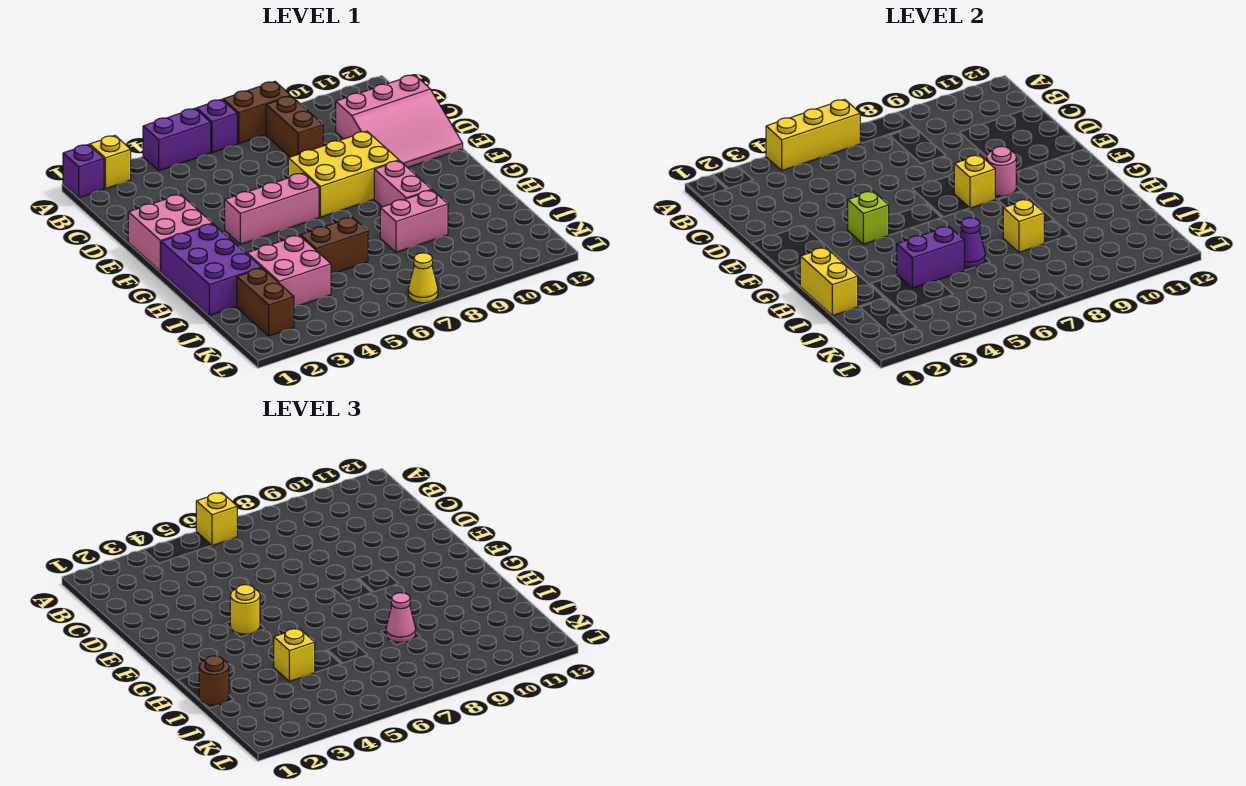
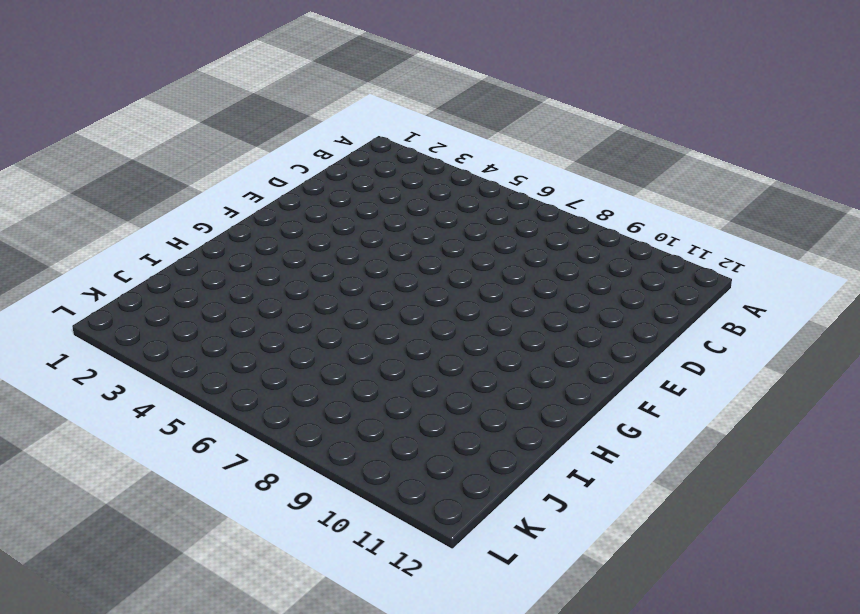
none -> purple brick A1 level 1
none -> yellow brick A2 level 1
none -> purple brick A4:A5 level 1
none -> purple brick A6 level 1

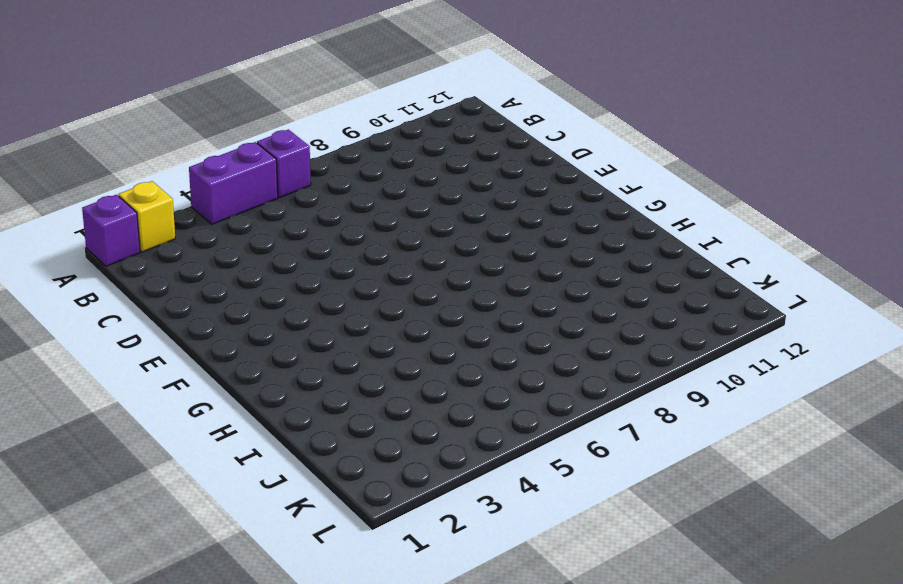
none -> brown brick A7:A8 level 1
none -> brown brick B8:C8 level 1
none -> pink slope C10:E12 level 1 top C
none -> pink brick E1:F2 level 1

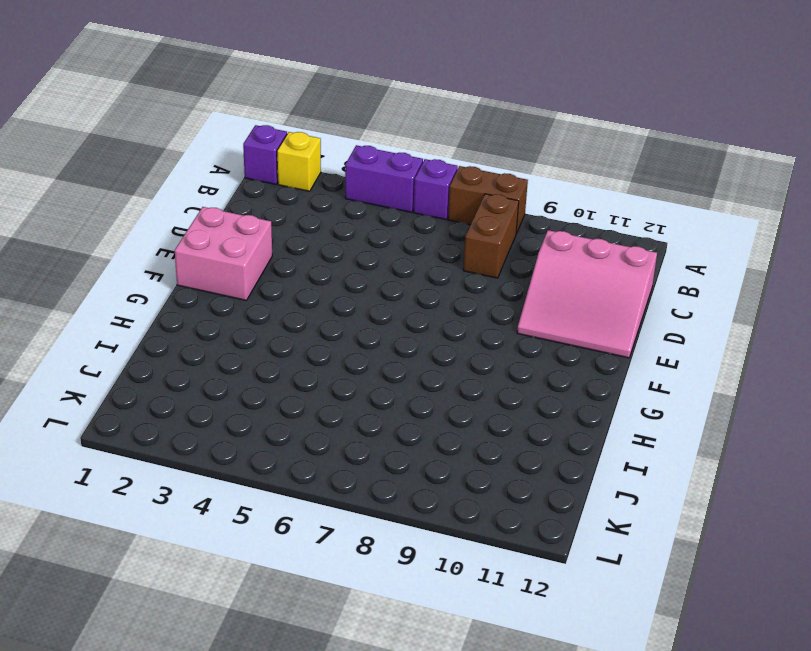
none -> yellow brick E7:F9 level 1
none -> pink brick F4:F6 level 1
none -> purple brick G1:I2 level 1
none -> pink brick G9:H9 level 1

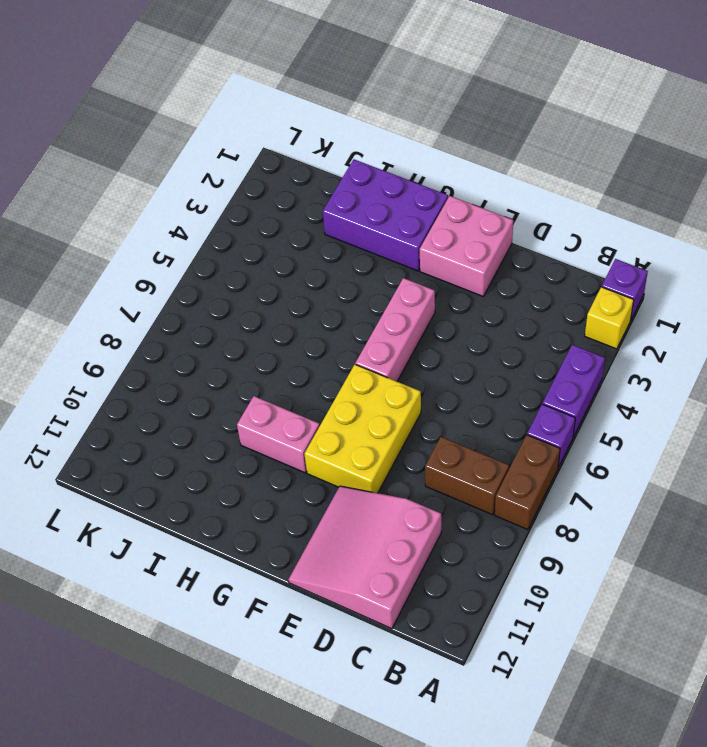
none -> pink brick I3:J4 level 1
none -> brown brick I5:I6 level 1
none -> pink brick I8:I9 level 1
none -> brown brick J2:K2 level 1

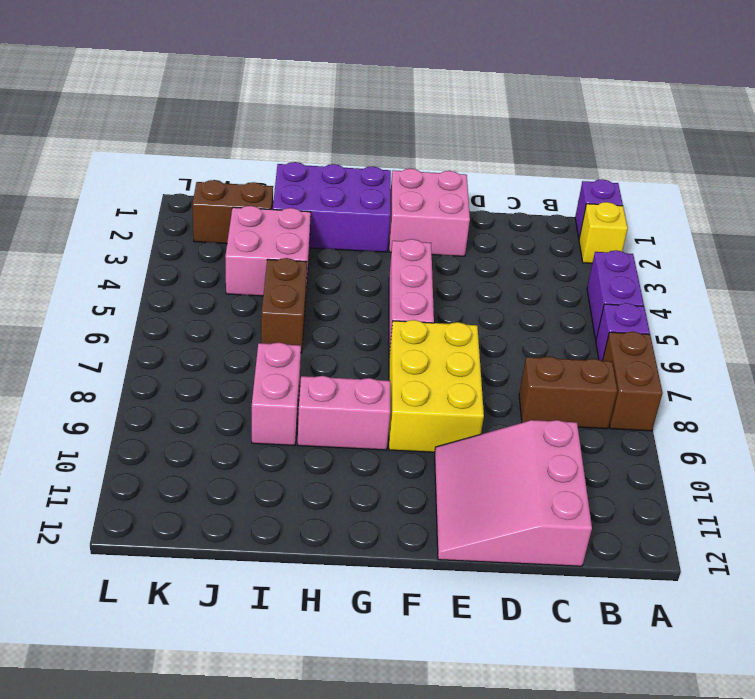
none -> yellow cone L7 level 1
none -> yellow brick A4:A6 level 2
none -> lime brick F4 level 2
none -> yellow brick F8 level 2

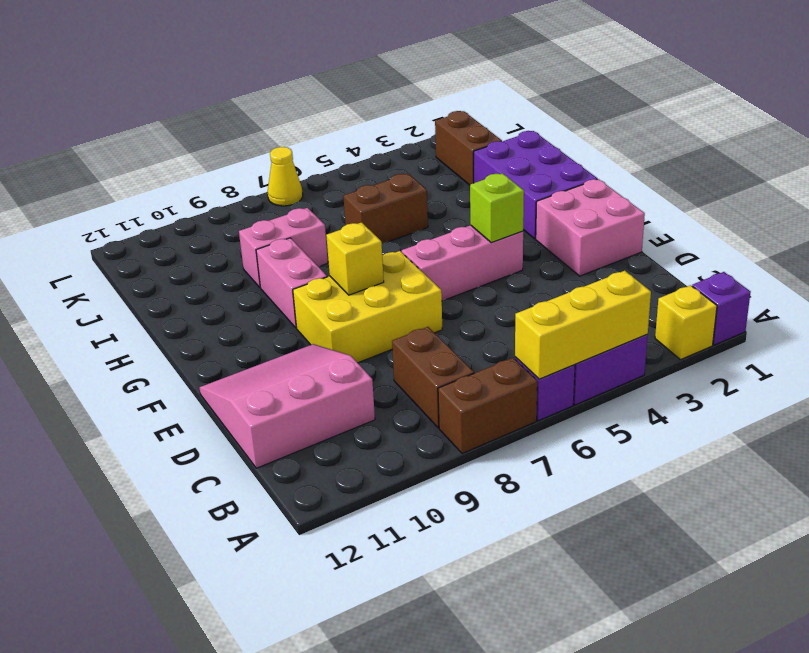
none -> pink brick I3:J4 level 1
none -> pink round brick F9 level 2
none -> yellow brick H1:I1 level 2
none -> purple brick I4:I5 level 2

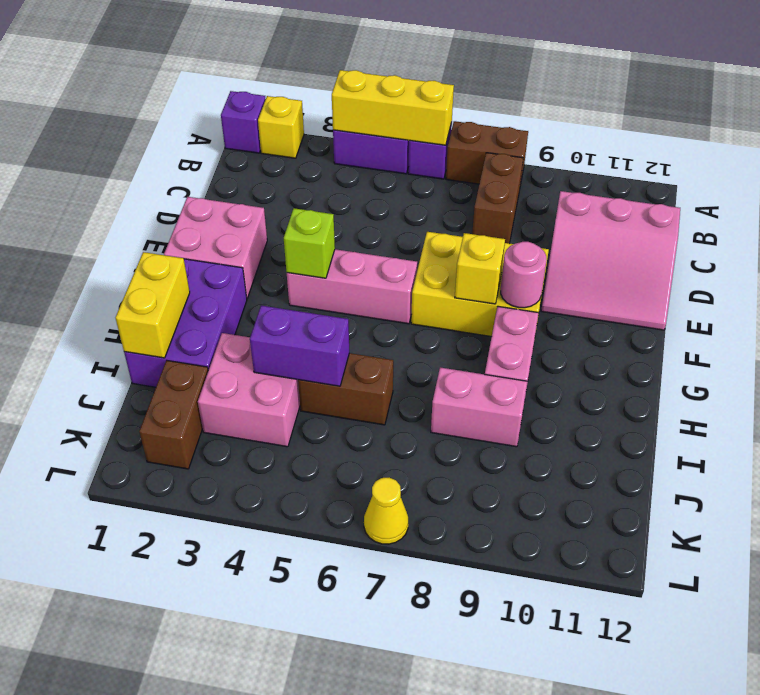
none -> purple cone I6 level 2
none -> yellow brick I8 level 2
none -> yellow brick A6 level 3
none -> yellow round brick F4 level 3

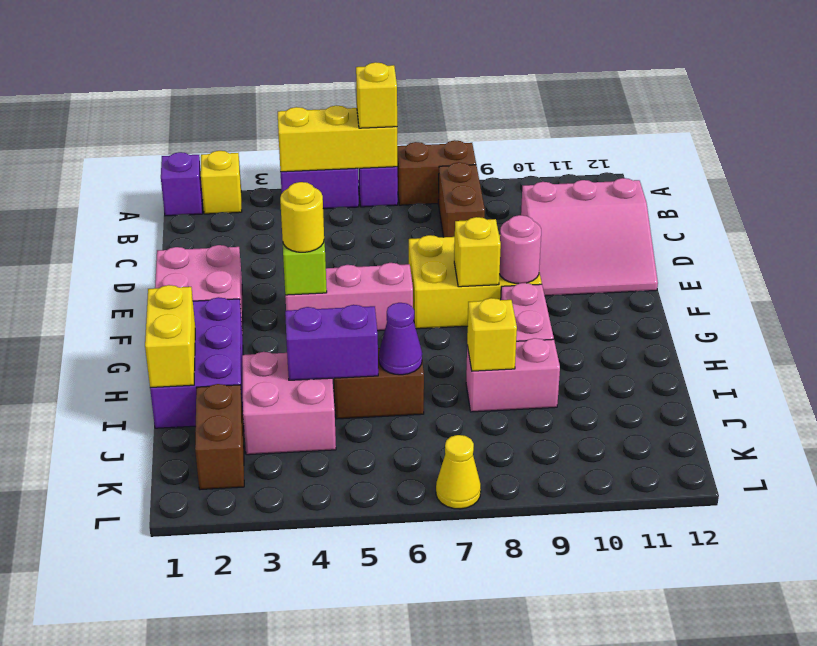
none -> brown round brick I1 level 3
none -> yellow brick I4 level 3
none -> pink cone I8 level 3

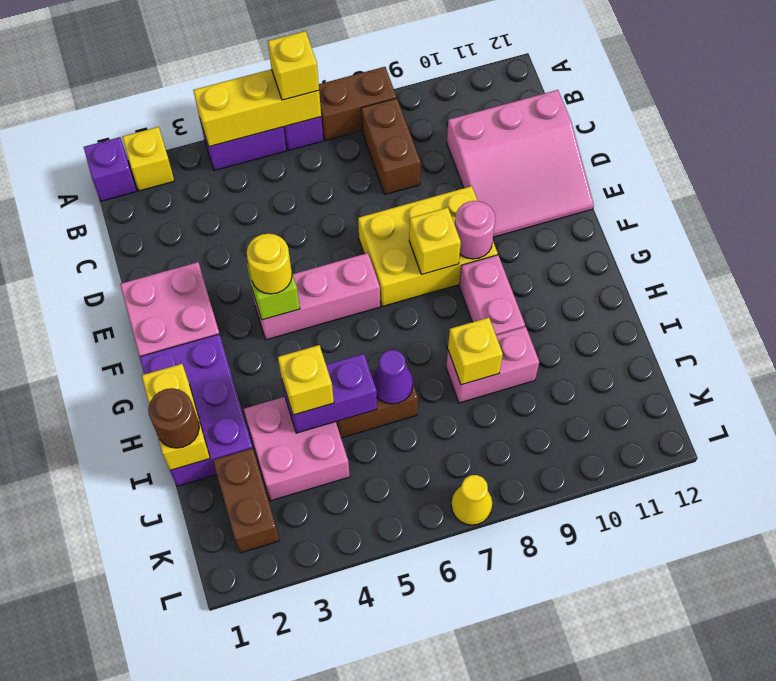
none -> pink cone I8 level 3

